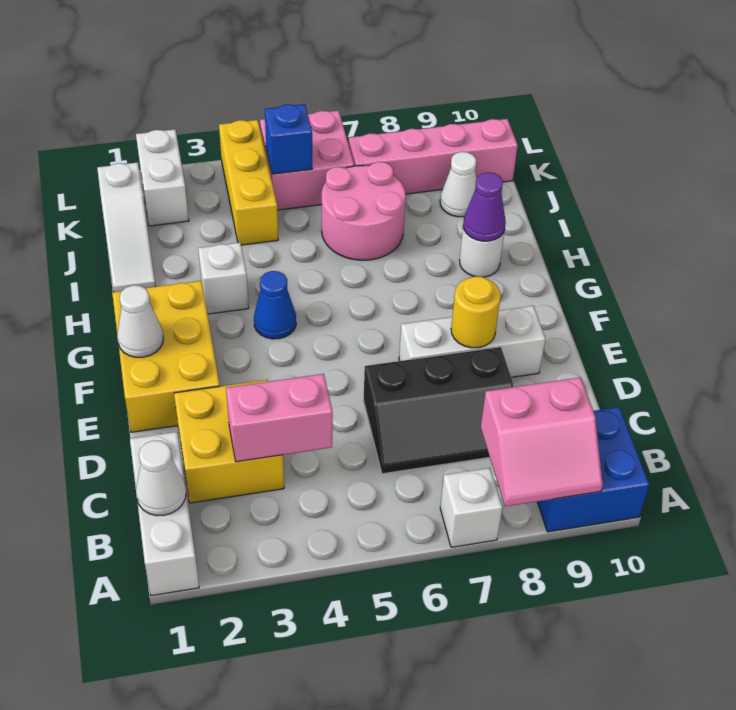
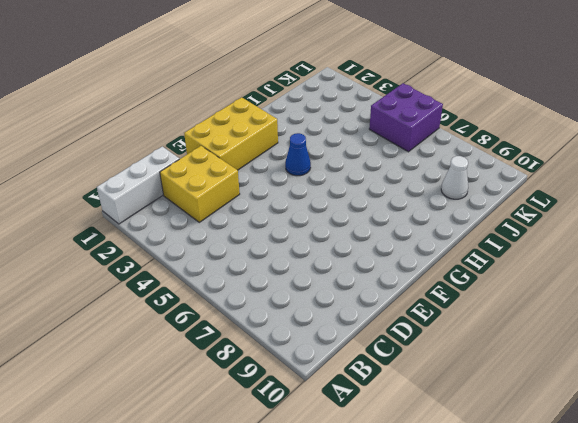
purple brick K5:L6 level 1 -> pink brick K5:L6 level 1
none -> white brick A7 level 1
none -> blue brick A9:B10 level 1
none -> black slope C6:D8 level 1 top D

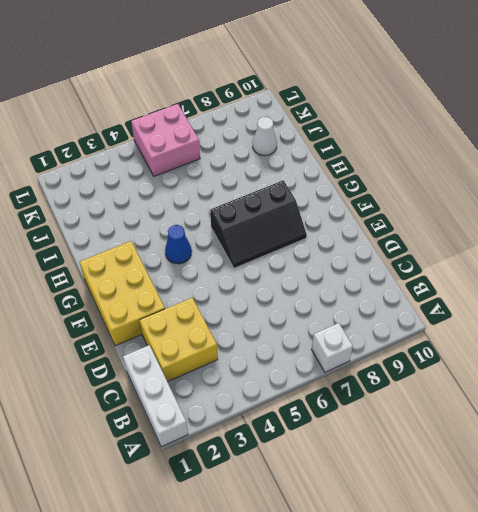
black slope F6:G8 level 1 top G -> black slope C6:D8 level 1 top D
none -> blue brick A9:B10 level 1
none -> white brick E7:E9 level 1
none -> white brick H3 level 1

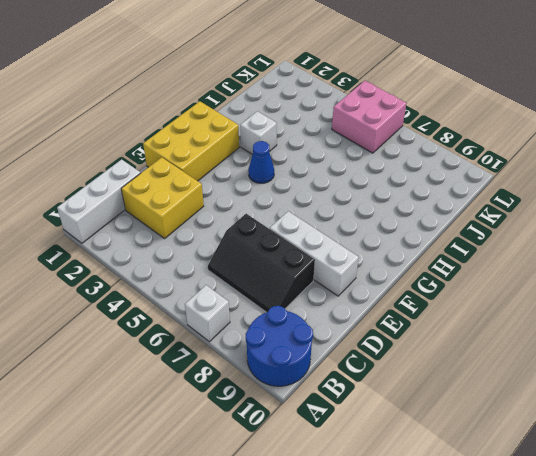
blue round brick A9:B10 level 1 -> blue brick A9:B10 level 1
none -> white round brick H9 level 1
none -> white slope I1:K1 level 1 top K
none -> pink round brick I6:J7 level 1

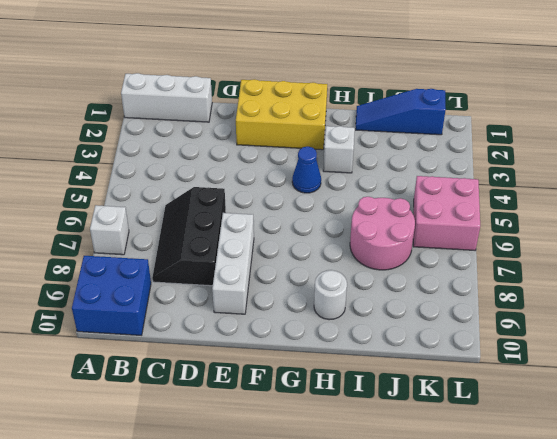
blue slope I1:K1 level 1 top K -> white slope I1:K1 level 1 top K
none -> yellow brick C2:D3 level 1
none -> yellow brick J4:L4 level 1
none -> white cone J9 level 1

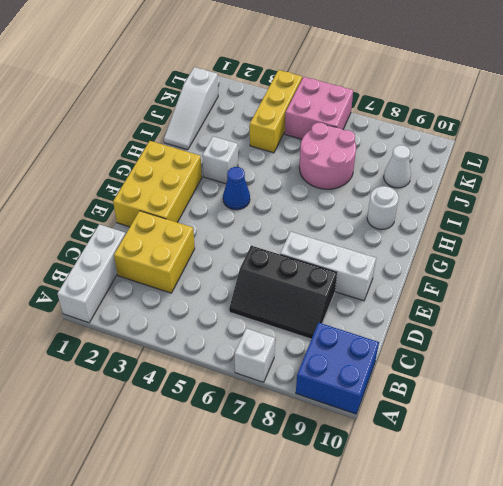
none -> white brick K2:L2 level 1
none -> pink brick K7:K10 level 1
none -> pink slope A8:B9 level 2 top B

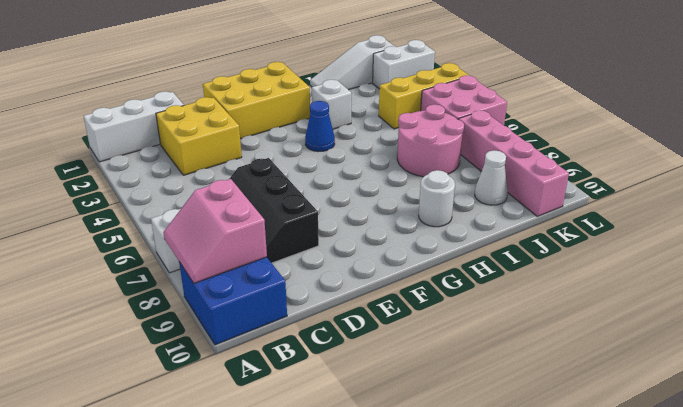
none -> white brick E7:E9 level 1
none -> white cone B1 level 2
none -> pink brick C3:C4 level 2

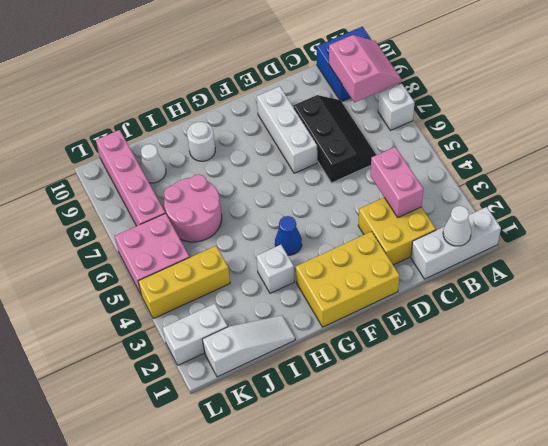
none -> yellow round brick E8 level 2
none -> white cone F1 level 2
none -> purple cone H9 level 2

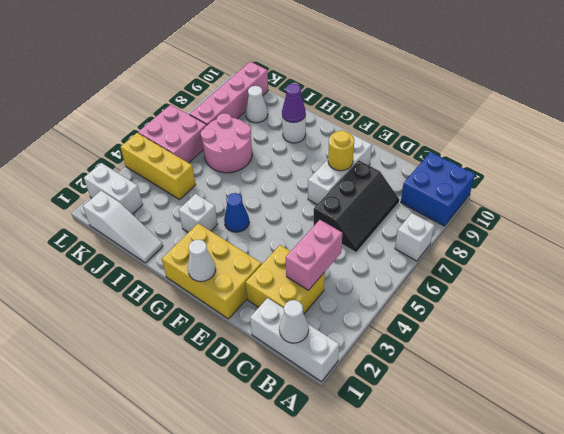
none -> pink slope A8:B9 level 2 top B
none -> blue brick K5 level 2

